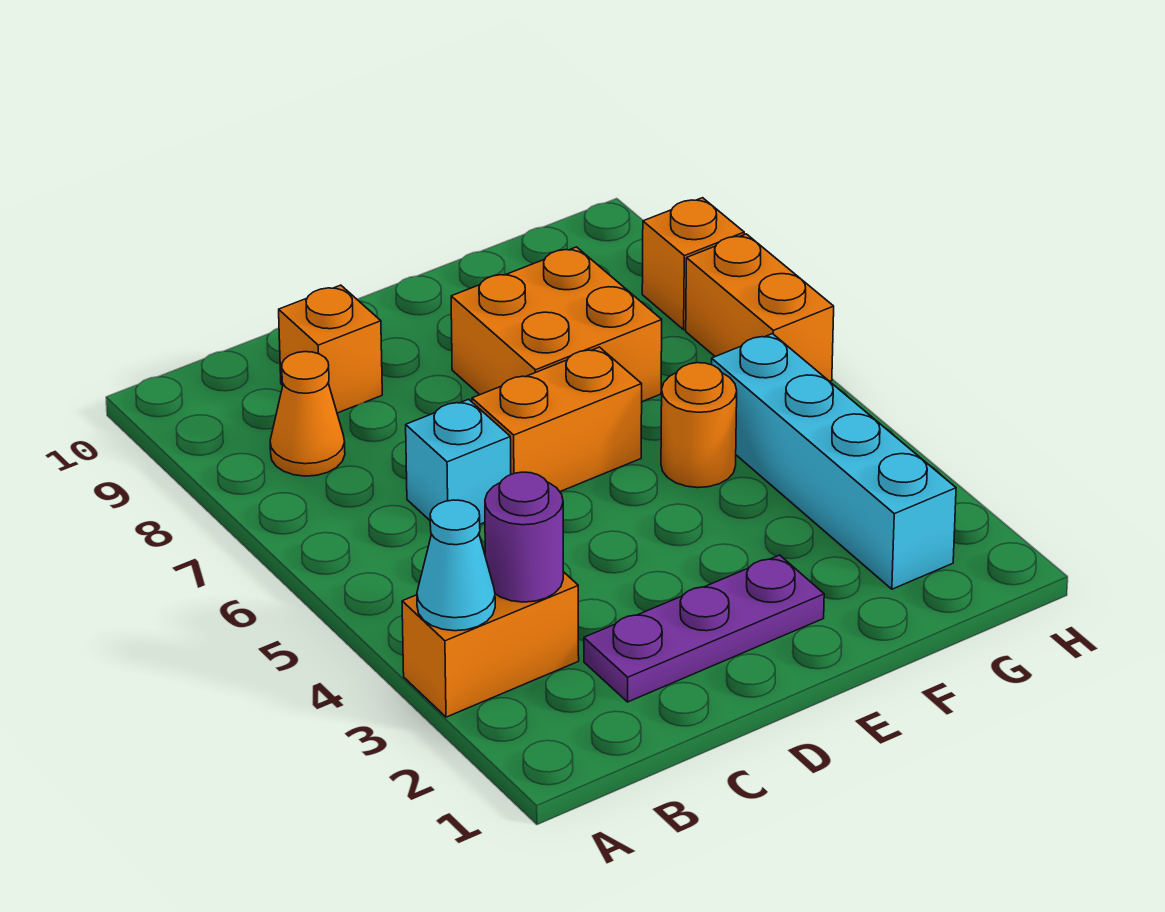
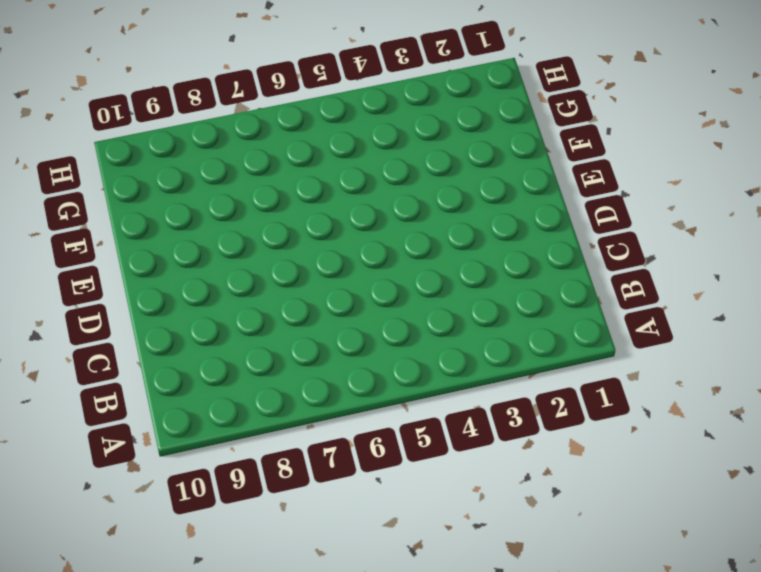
none -> orange brick A3:B3 level 1
none -> orange cone B8 level 1
none -> purple plate C2:E2 level 1

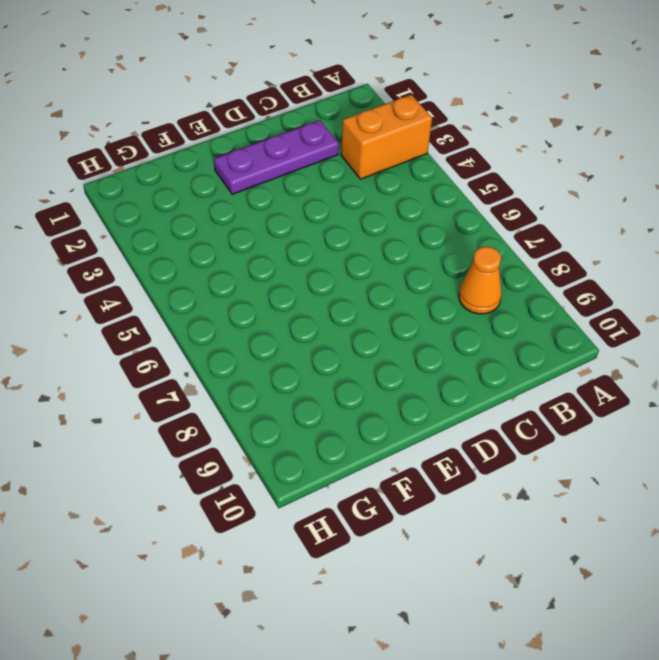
none -> cyan brick C6 level 1
none -> orange brick C9 level 1
none -> orange brick D6:E6 level 1

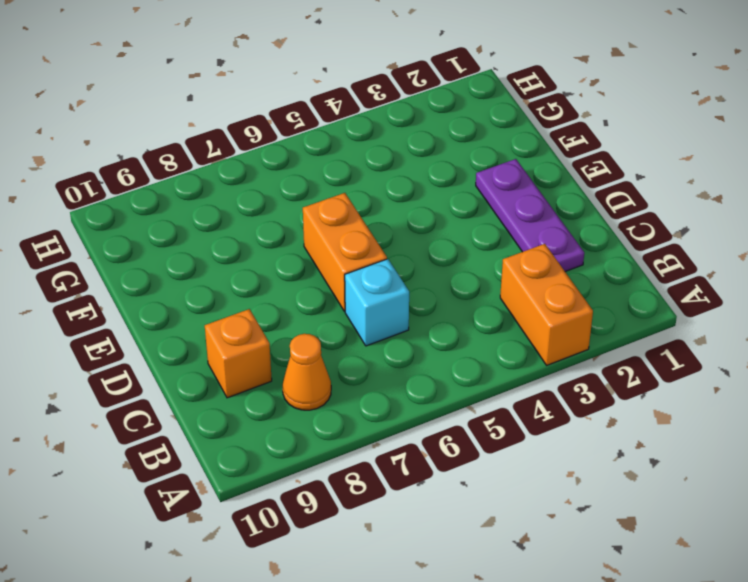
none -> orange brick E7:F8 level 1
none -> orange round brick F5 level 1
none -> cyan brick G2:G5 level 1

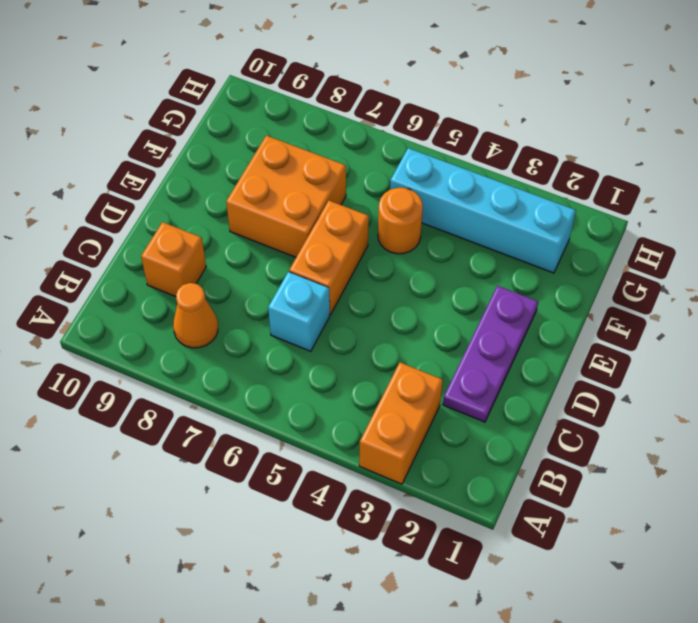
none -> orange brick H6:H7 level 1
none -> orange brick H8 level 1
none -> cyan cone A3 level 2

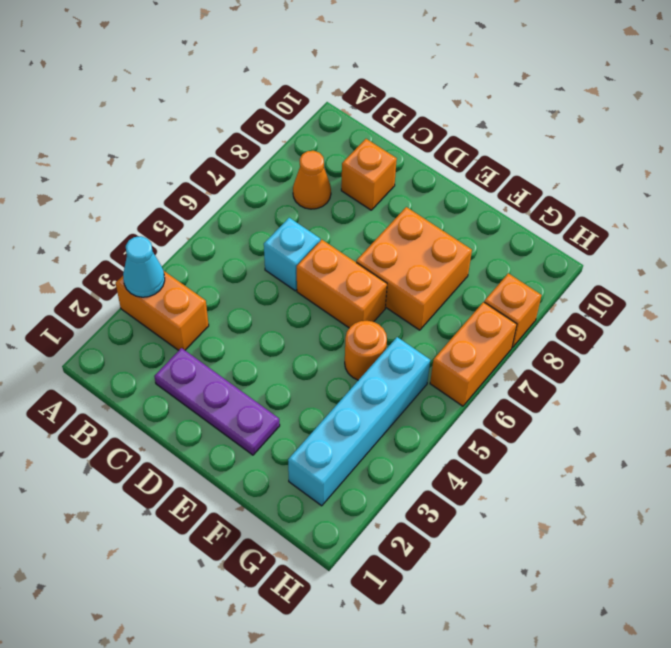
none -> purple round brick B3 level 2

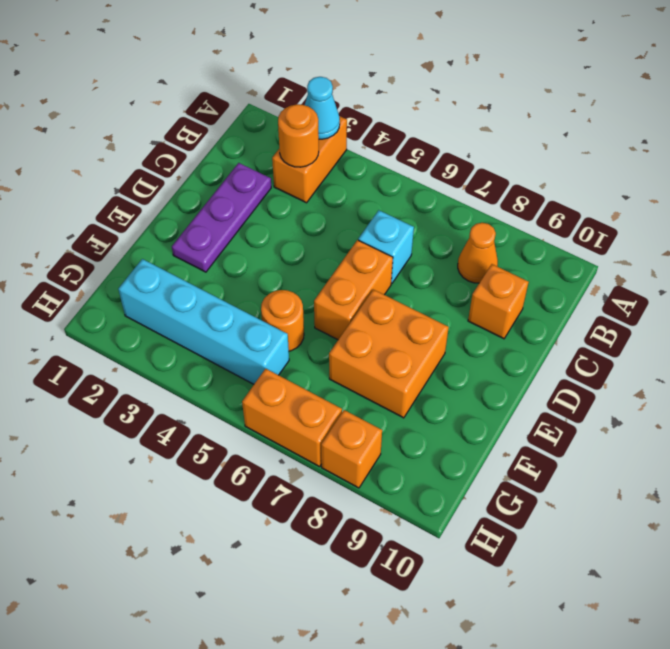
orange round brick B3 level 2 -> purple round brick B3 level 2

